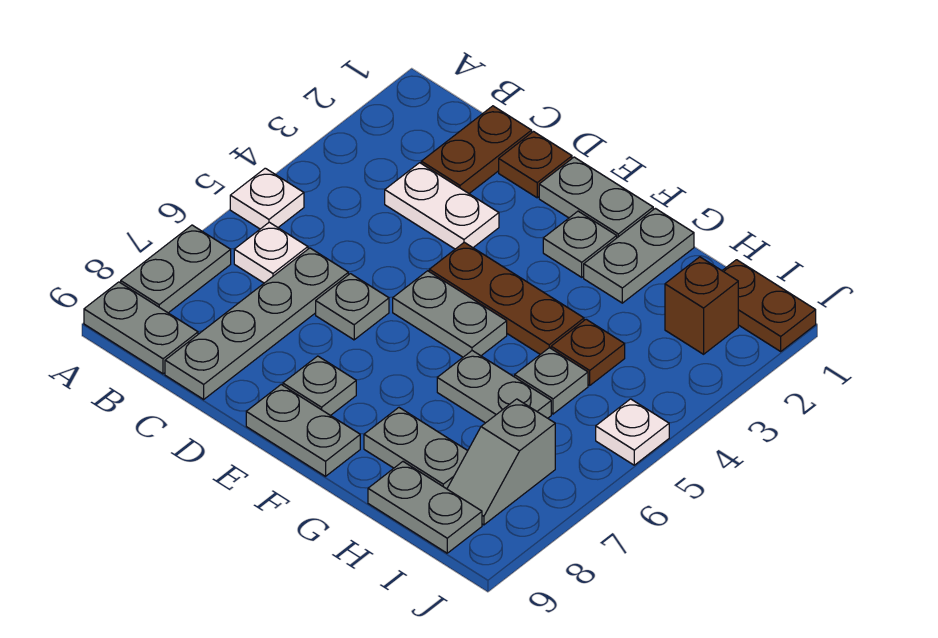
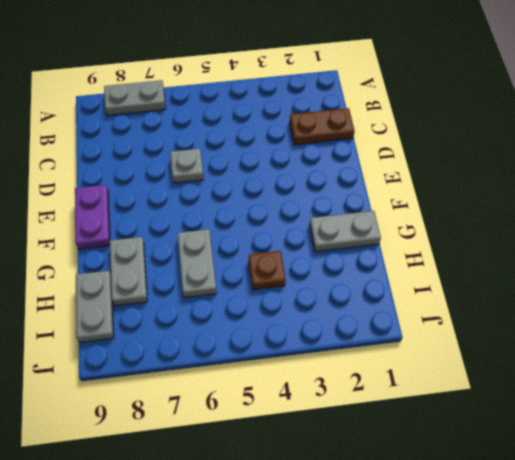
purple plate E9:F9 level 1 -> grey plate E9:F9 level 1
none -> white plate A5 level 1
none -> grey plate A9:B9 level 1
none -> white plate B6 level 1

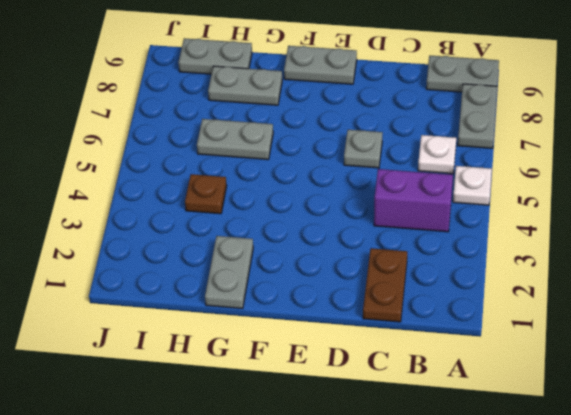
purple brick B4:C4 level 1 -> none
none -> white plate C3:D3 level 1
none -> grey plate C6:C9 level 1
none -> brown plate D1 level 1

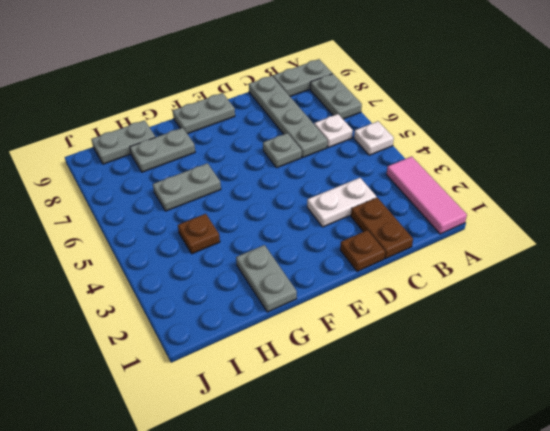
pink tile A1:A3 level 1 -> none
none -> grey plate E1:F1 level 1
none -> brown plate E4:G4 level 1
none -> grey plate E5:F5 level 1

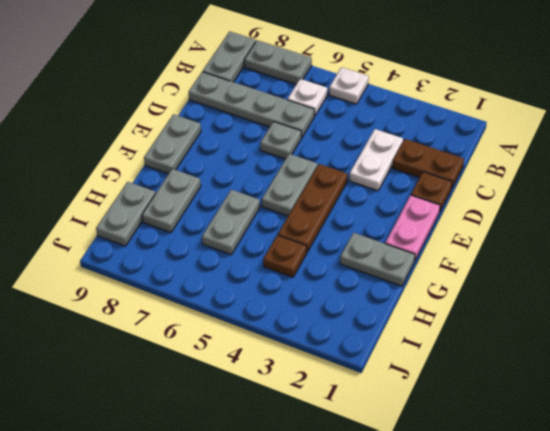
pink plate E1:F1 level 1 -> grey plate E1:F1 level 1
none -> grey plate E8 level 1
none -> grey plate F2 level 1
none -> grey plate H5 level 1

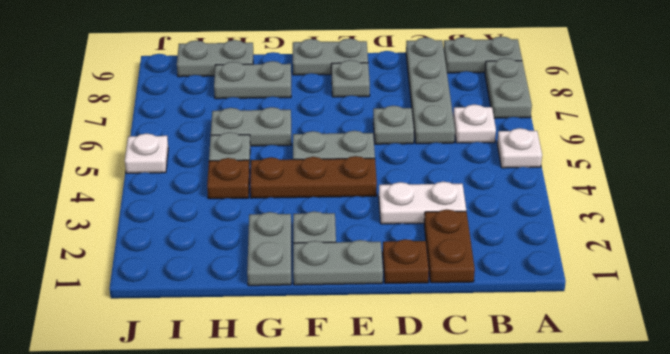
none -> brown plate I1:J1 level 1
none -> brown brick I2 level 1
none -> grey slope I7:I8 level 1 top 7

